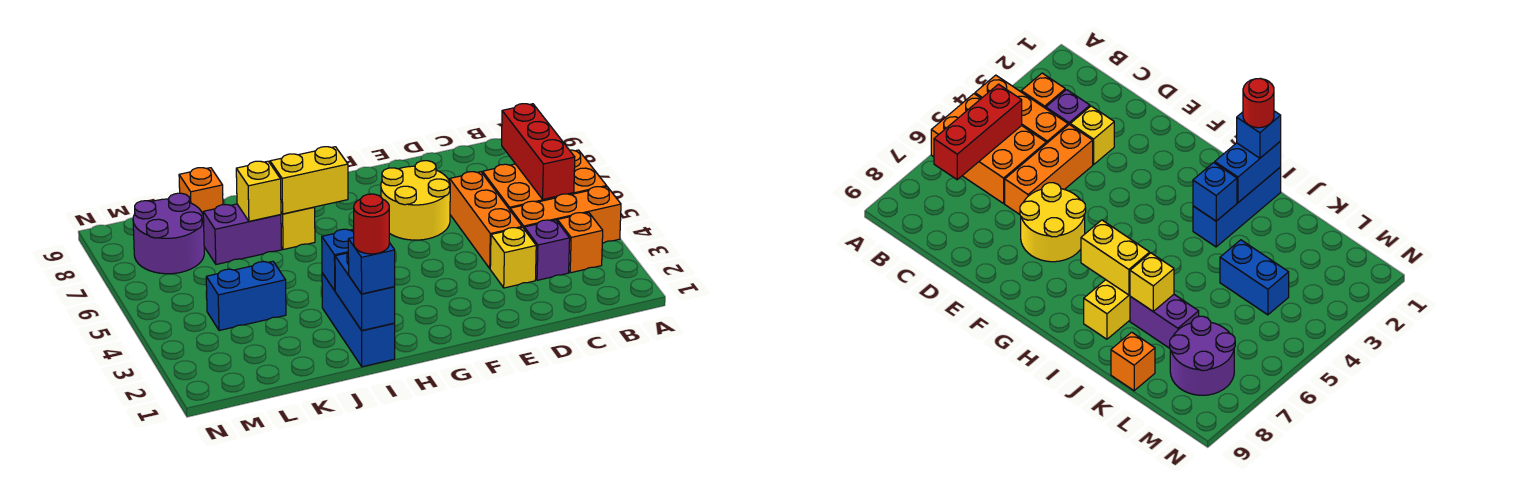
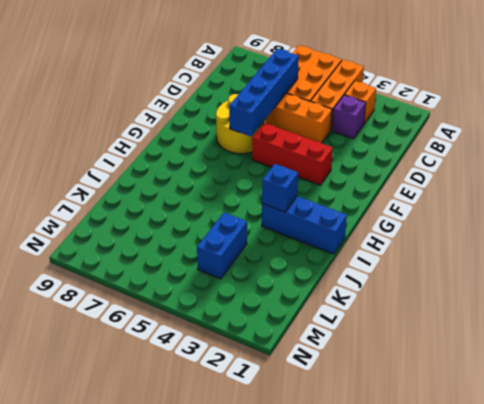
blue brick C6:F6 level 2 -> none
red brick F3:F5 level 1 -> red brick B5:B7 level 2
none -> yellow brick D3 level 1
none -> yellow brick I7:I8 level 1
none -> purple brick J7:K7 level 1

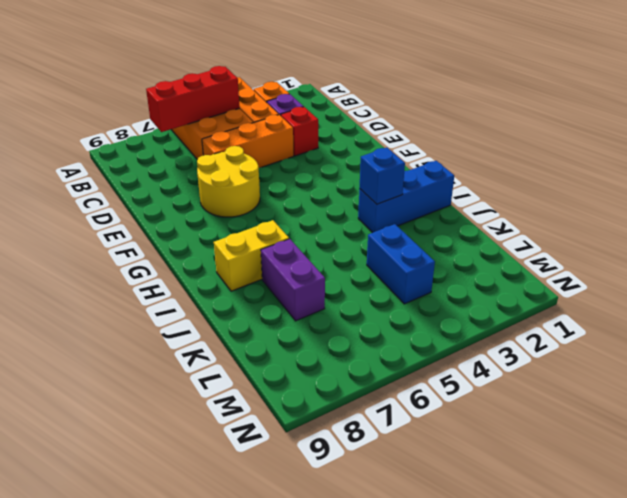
red brick D3 level 1 -> yellow brick D3 level 1
none -> orange brick K9 level 1
none -> purple round brick L7:M8 level 1
none -> yellow brick H7:I7 level 2

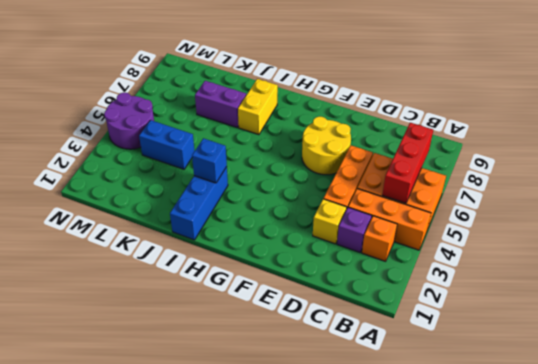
purple round brick M4:N5 level 1 -> purple round brick L7:M8 level 1
none -> orange brick K9 level 1
none -> yellow brick H7:I7 level 2
none -> blue brick I1:I2 level 2

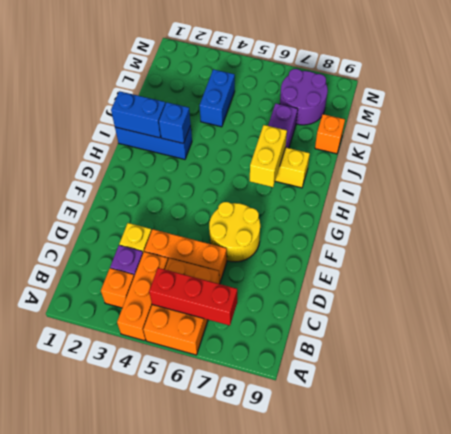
none -> yellow brick J7 level 2
none -> blue brick I1 level 3
none -> red round brick I1 level 4

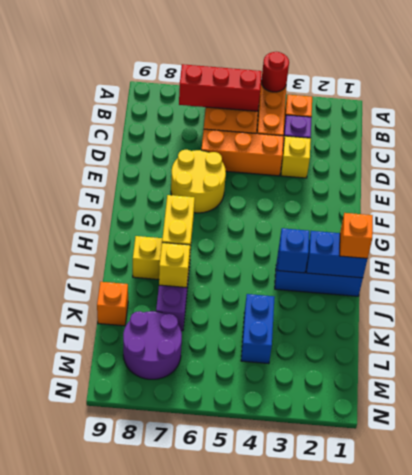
red round brick A4 level 2 -> red round brick I1 level 4
orange brick I1 level 3 -> blue brick I1 level 3

